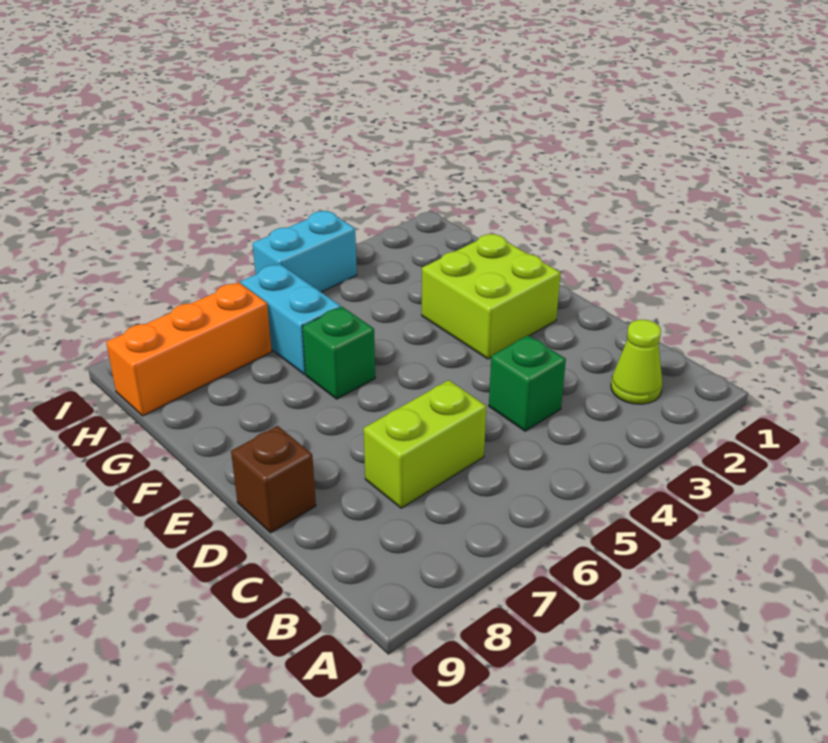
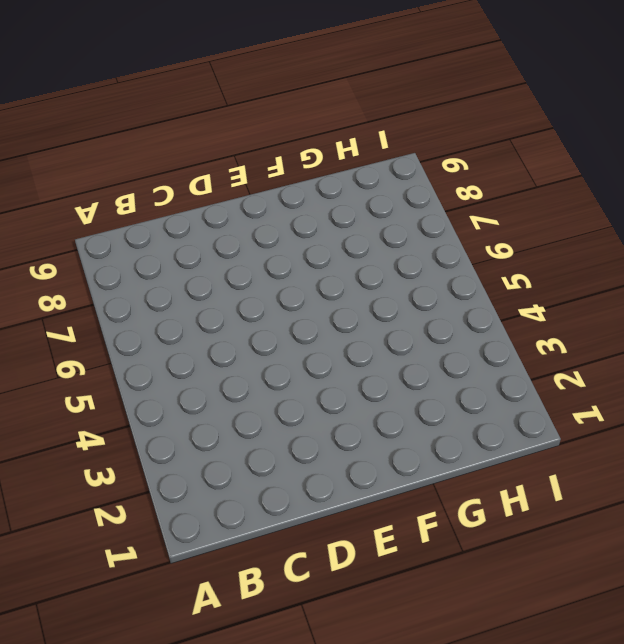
none -> lime cone B2 level 1
none -> green brick C4 level 1

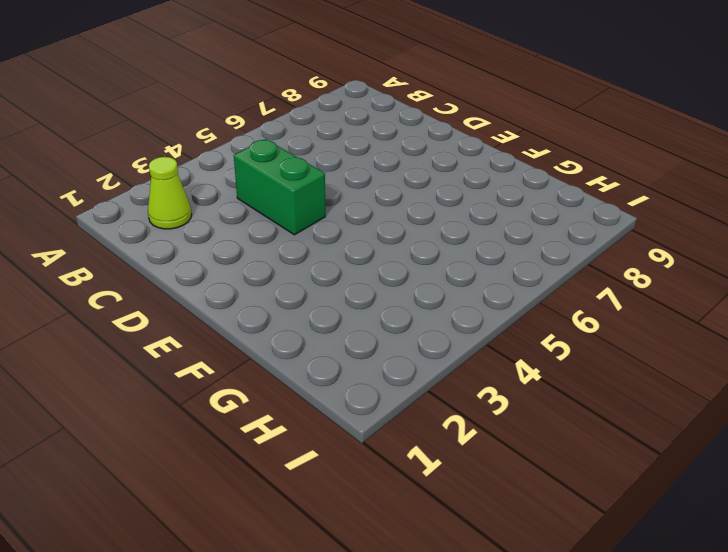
green brick C4:D4 level 1 -> green brick C4 level 1
none -> lime brick C6:C7 level 1
none -> brown brick D9 level 1

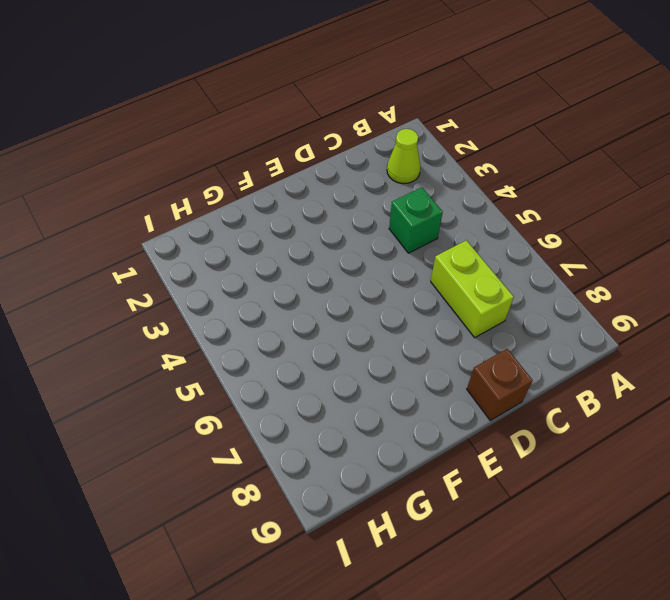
none -> lime brick E2:F3 level 1
none -> green brick F6 level 1

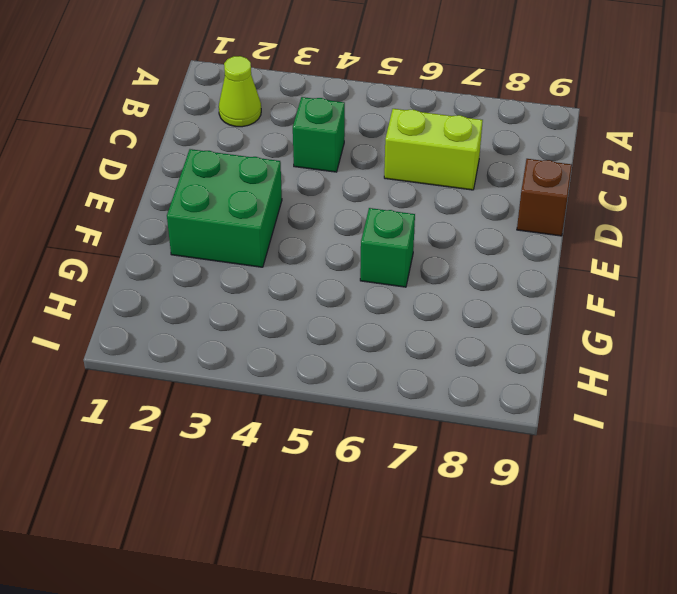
green brick E2:F3 level 1 -> lime brick E2:F3 level 1
none -> cyan brick G6:H6 level 1
none -> orange brick H7:H9 level 1

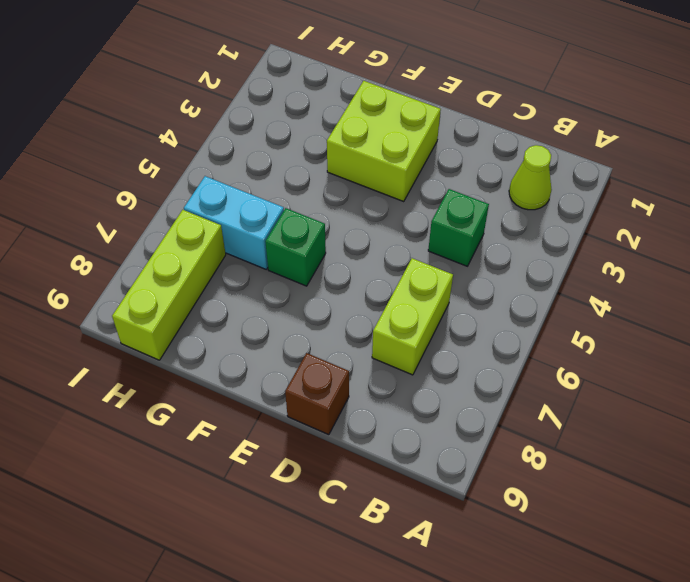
lime brick H7:H9 level 1 -> orange brick H7:H9 level 1
none -> cyan brick I4:I5 level 1

